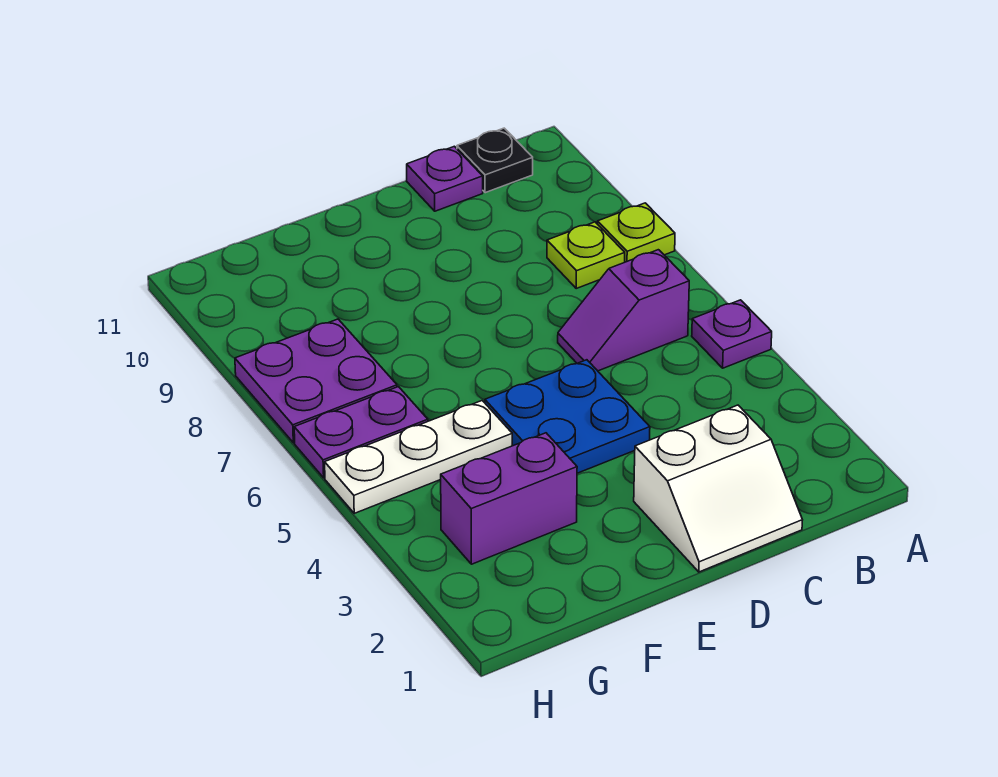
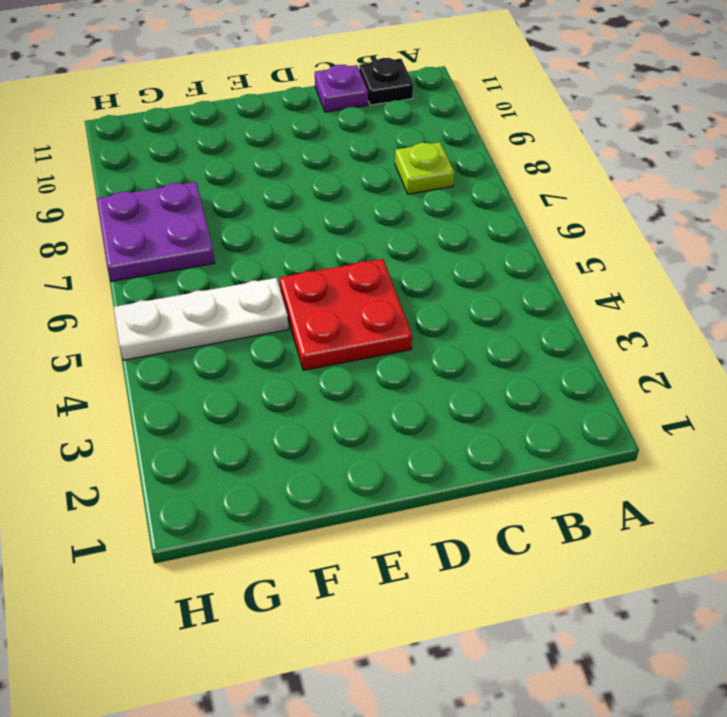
red plate D4:E5 level 1 -> blue plate D4:E5 level 1
none -> purple plate A5 level 1
none -> lime plate A8 level 1
none -> purple slope B6:C6 level 1 top B

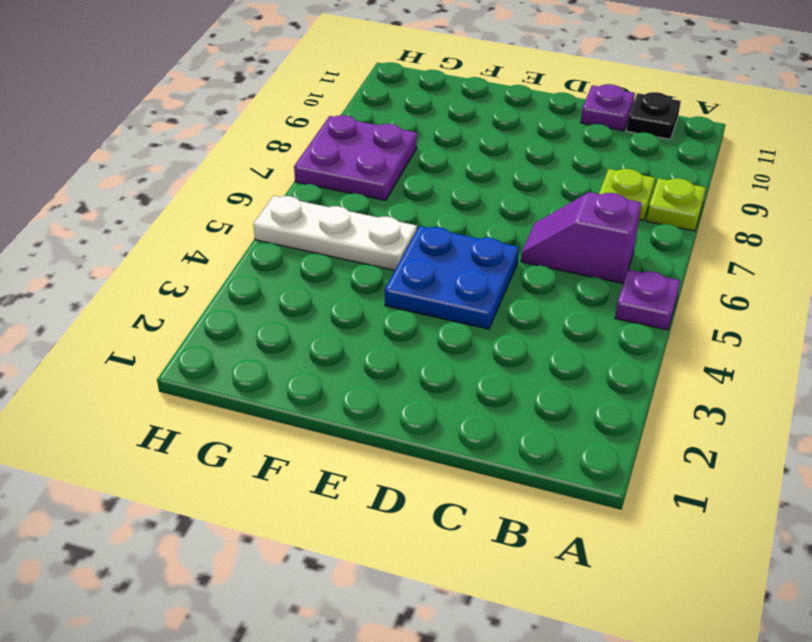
none -> white slope C1:D2 level 1 top 2
none -> purple brick F3:G3 level 1
none -> purple plate G6:H6 level 1

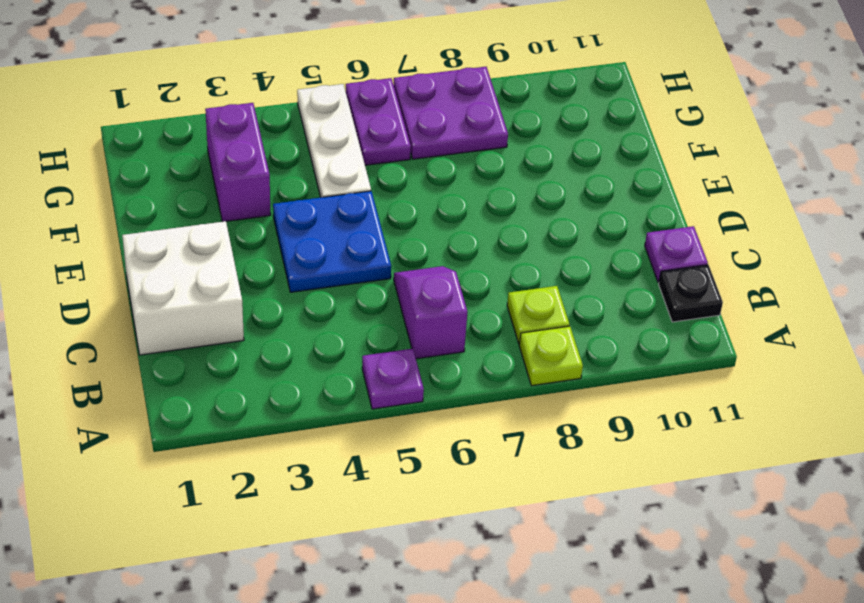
white brick C1:D2 level 1 -> white slope C1:D2 level 1 top 2

